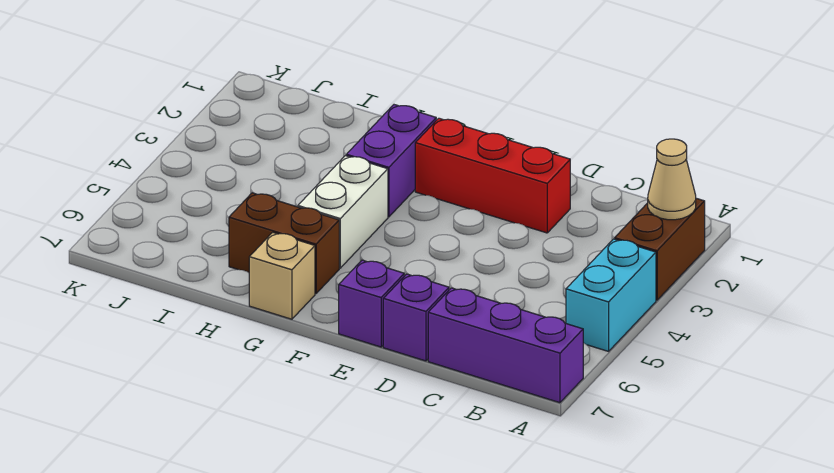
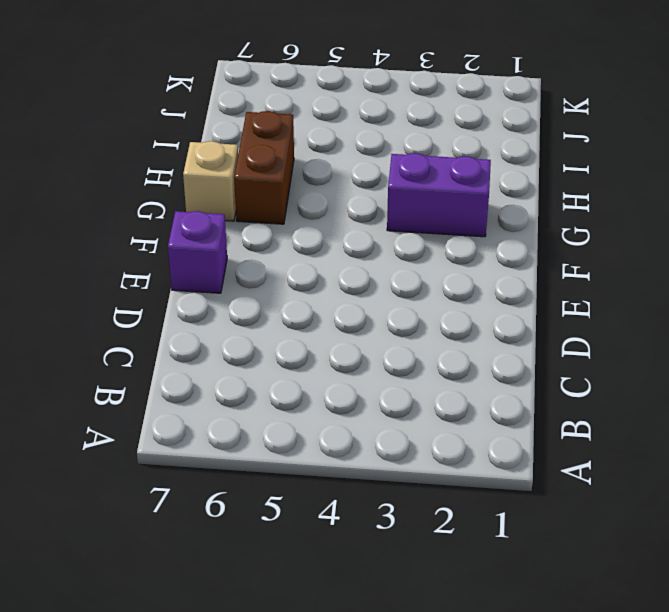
none -> brown brick A2:A3 level 1
none -> cyan brick A4:A5 level 1

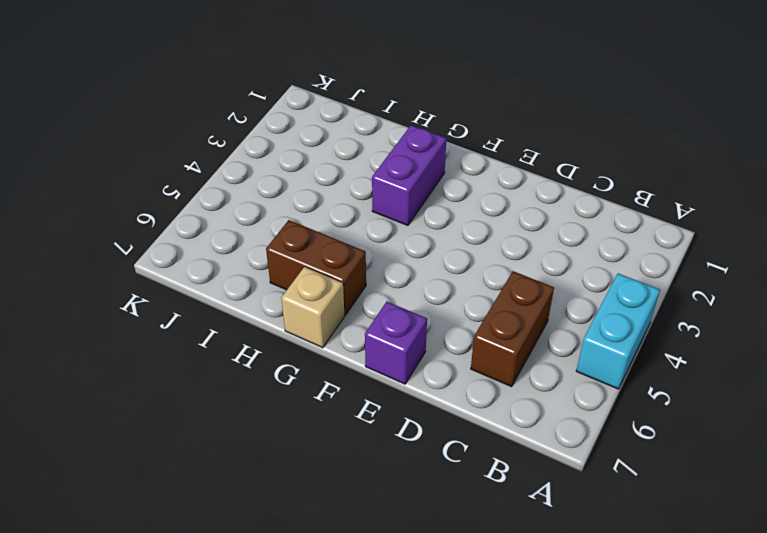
brown brick C5:C6 level 1 -> brown brick A2:A3 level 1
none -> purple brick A7:C7 level 1
none -> red brick D2:F2 level 1

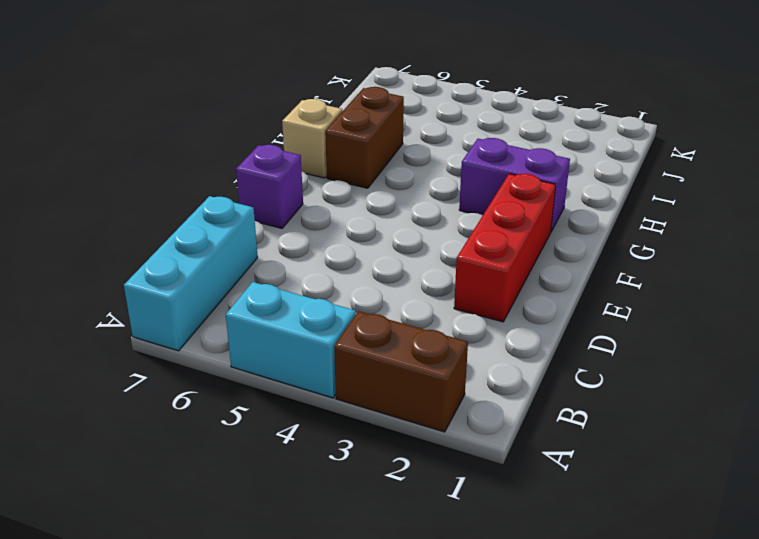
cyan brick A7:C7 level 1 -> purple brick A7:C7 level 1
none -> purple brick D7 level 1
none -> white brick G4:G5 level 1

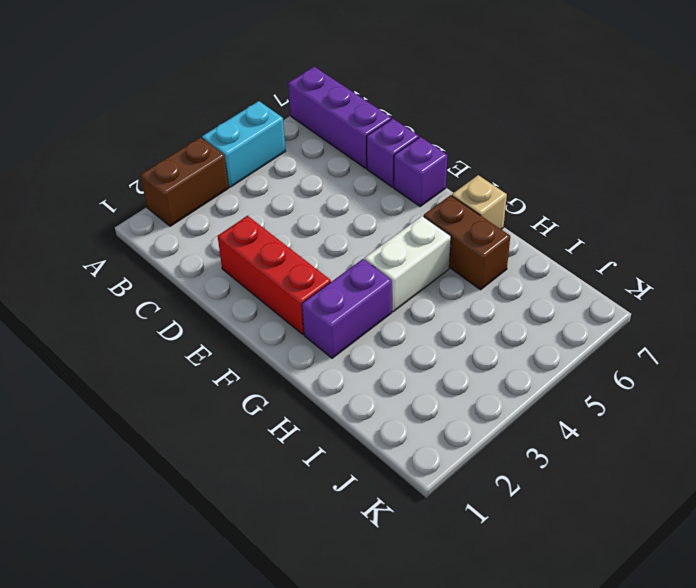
none -> tan cone A2 level 2

